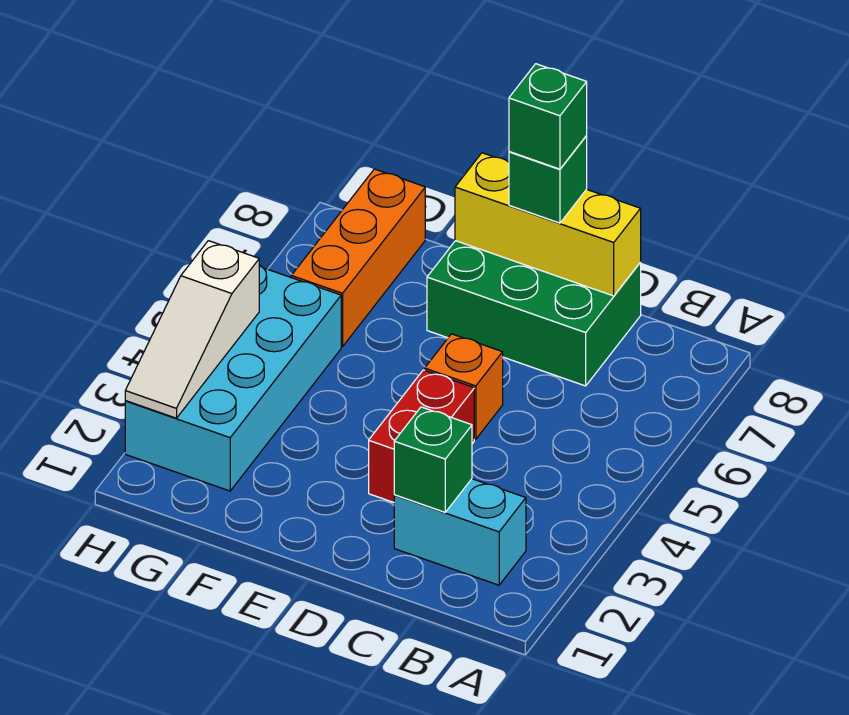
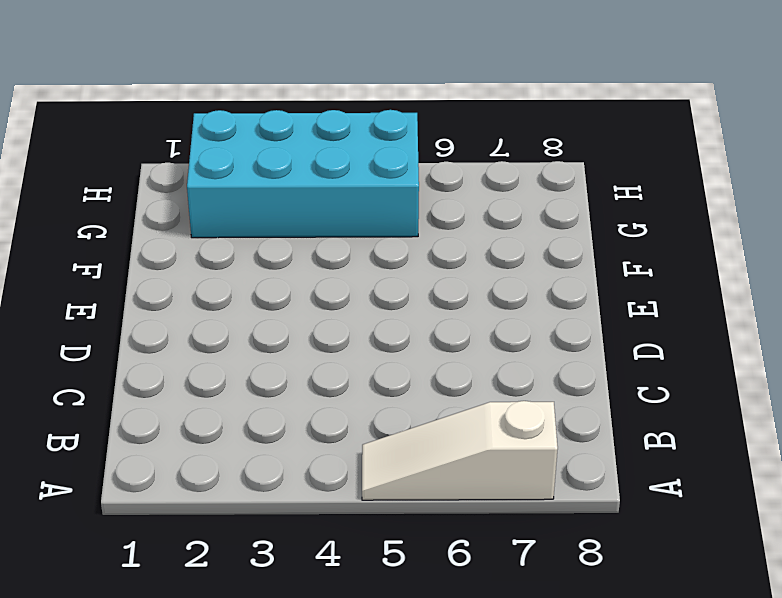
white slope A5:A7 level 1 top 7 -> white slope H2:H4 level 2 top 4
none -> cyan brick B2:C2 level 1
none -> green brick C7:E8 level 1

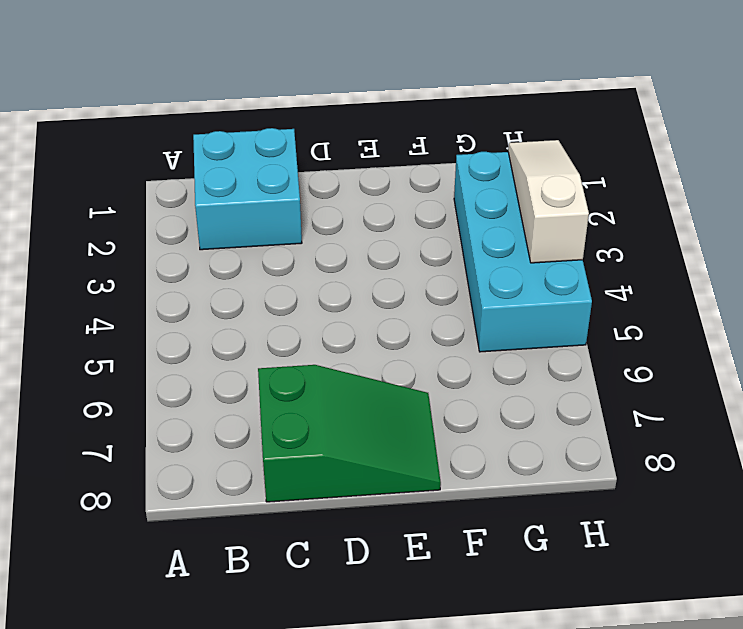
cyan brick B1:C2 level 1 -> cyan brick B2:C2 level 1
green slope C7:E8 level 1 top C -> green brick C7:E8 level 1
none -> red brick D3:D4 level 1
none -> orange brick D5 level 1

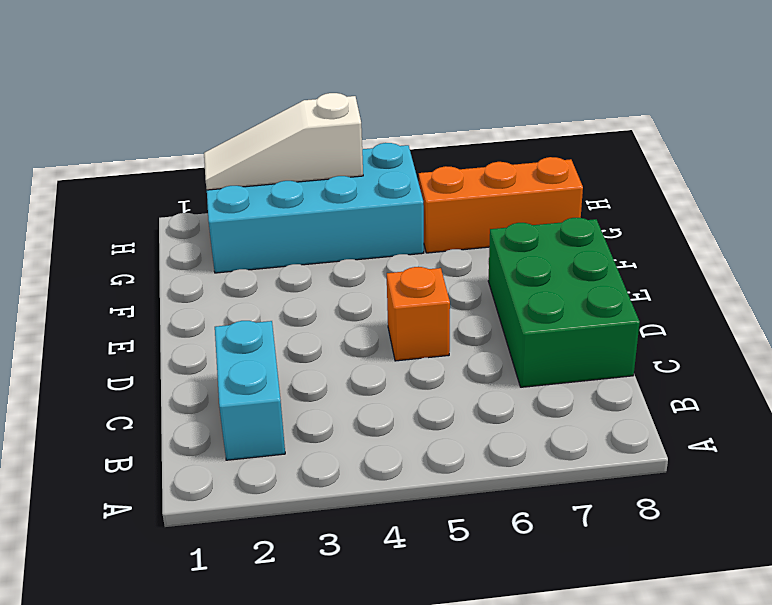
none -> red brick D3:D4 level 1
none -> green brick C2 level 2

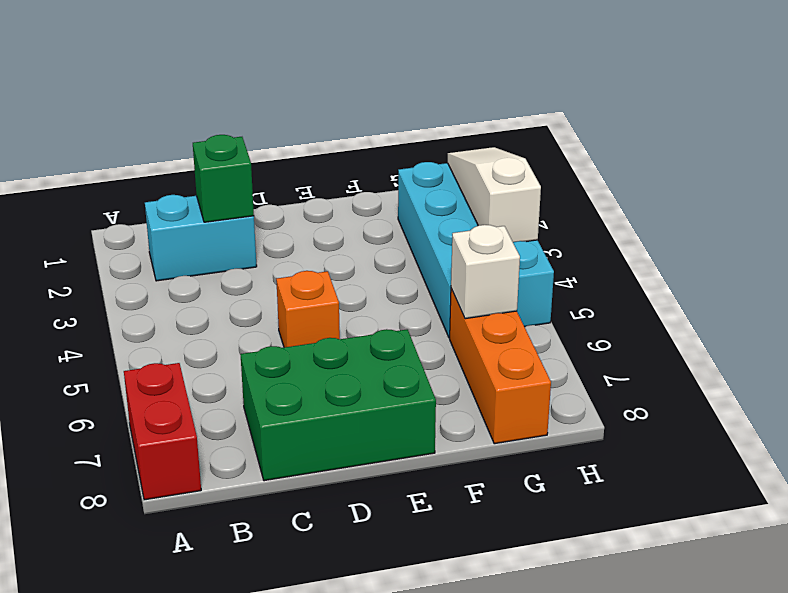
red brick A7:A8 level 1 -> red brick D3:D4 level 1
white brick G6 level 2 -> none
none -> yellow brick C8:E8 level 2
none -> green brick D8 level 3

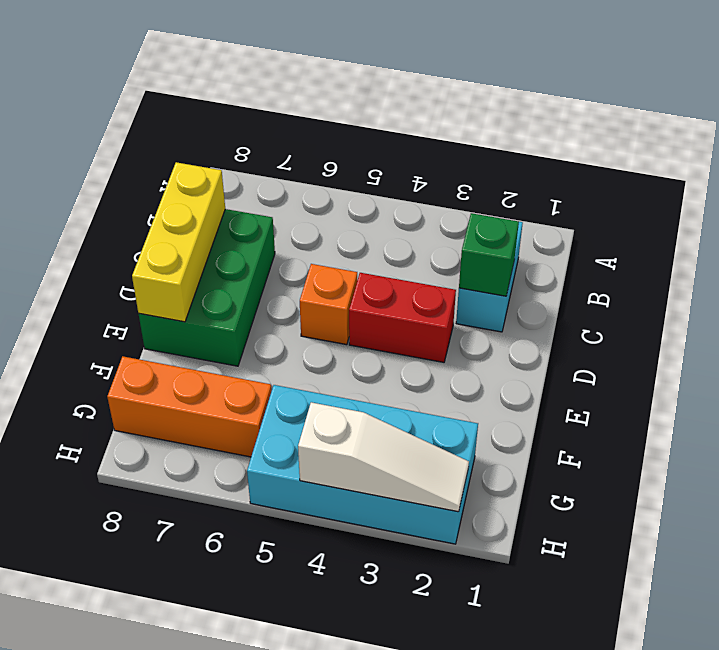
none -> green brick D8 level 3
none -> green brick D8 level 4

